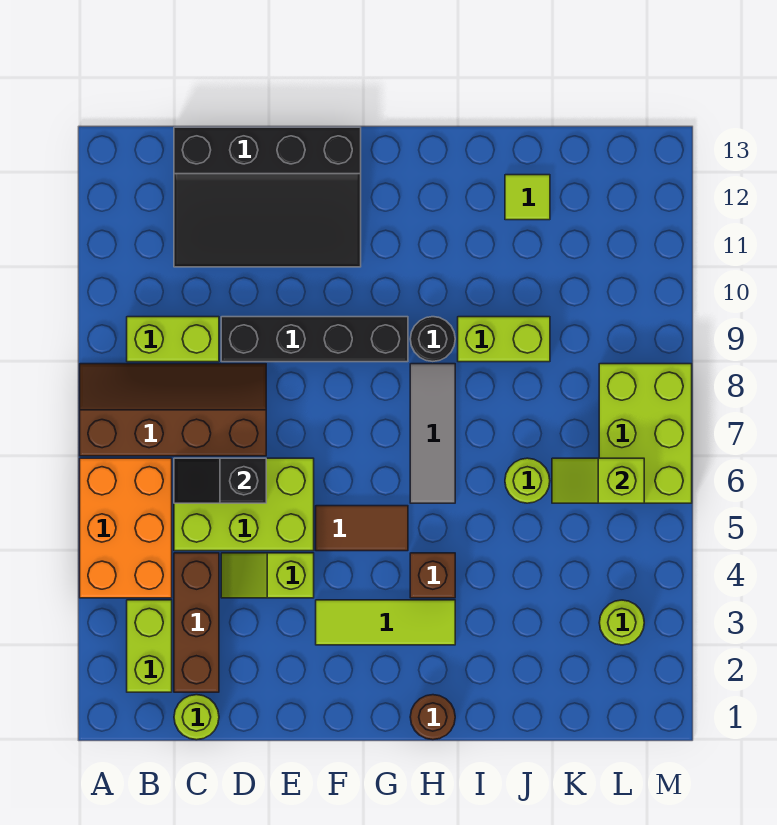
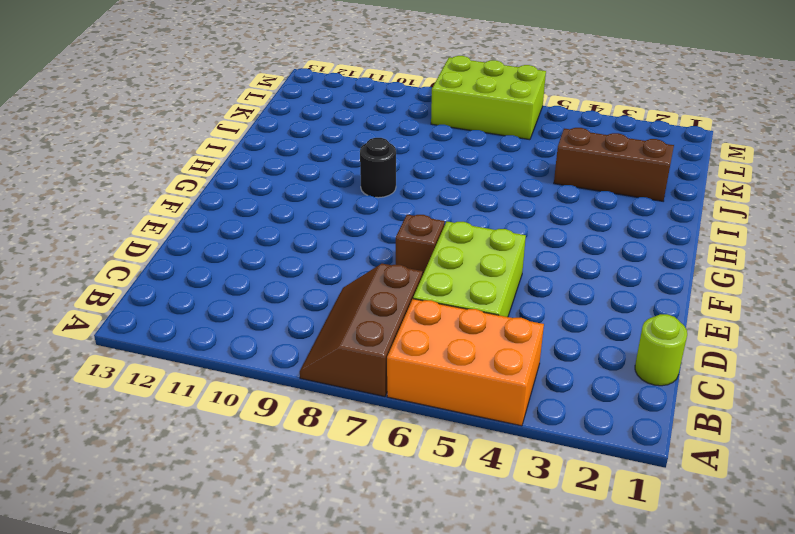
brown slope A7:C8 level 1 top 7 -> brown slope A7:D8 level 1 top 7
brown brick E7 level 1 -> brown brick H4 level 1
brown brick J2:J4 level 1 -> brown brick C2:C4 level 1
none -> lime brick B2:B3 level 1
none -> lime brick B9:C9 level 1
none -> black slope C11:F13 level 1 top 13

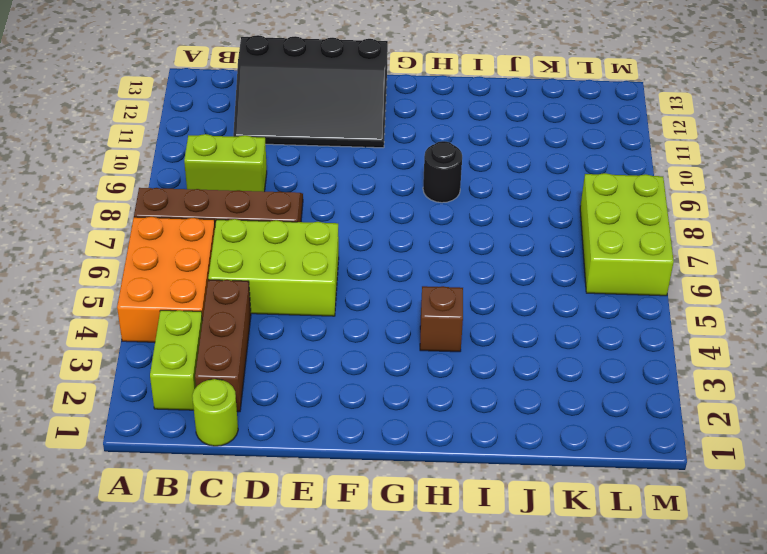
none -> lime slope D4:E4 level 1 top E
none -> black brick D9:G9 level 1
none -> lime tile F3:H3 level 1

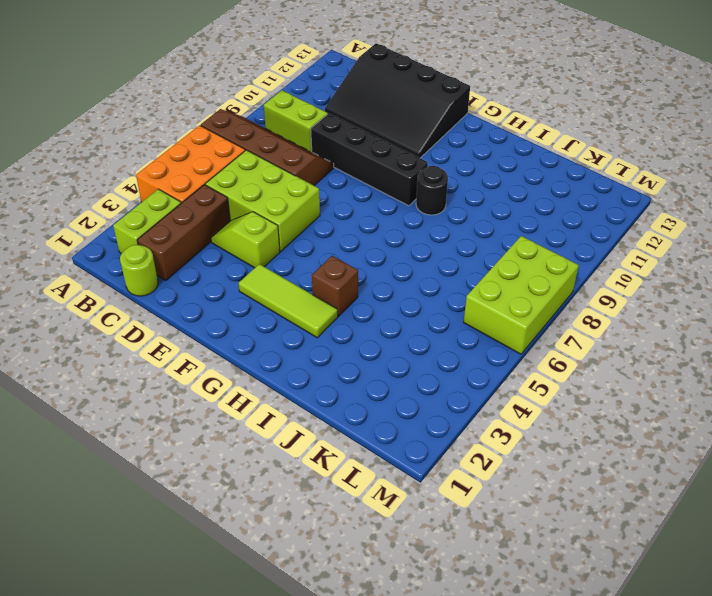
none -> brown tile F5:G5 level 1
none -> brown round brick H1 level 1
none -> grey tile H6:H8 level 1

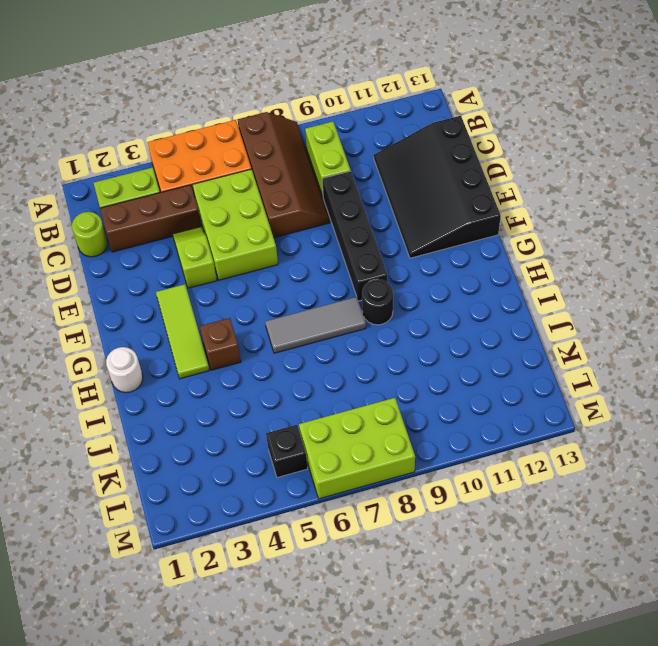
white round brick H1 level 1 -> brown round brick H1 level 1
black brick L5 level 1 -> none
none -> brown tile F5:G5 level 1
none -> lime brick I9:J9 level 1
none -> lime round brick J6 level 1

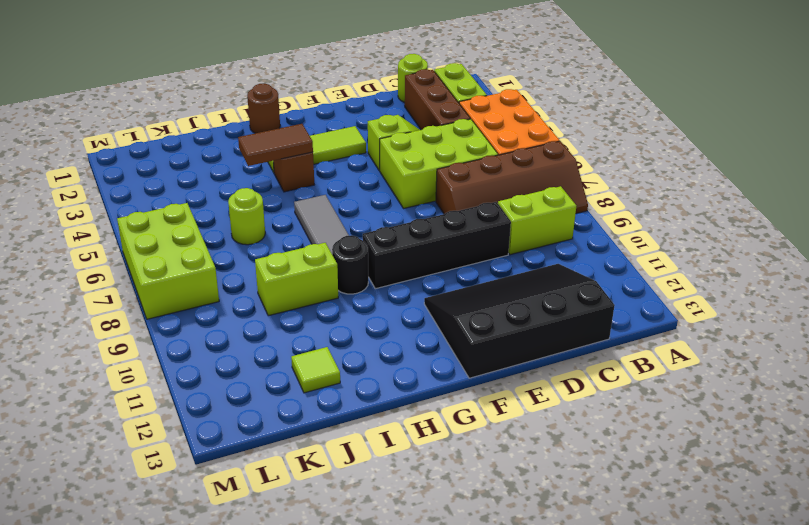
brown tile H4:I4 level 2 -> brown tile F5:G5 level 1
none -> lime round brick L3 level 1
none -> black slope C6:D6 level 2 top D
none -> lime slope K6:L6 level 2 top L

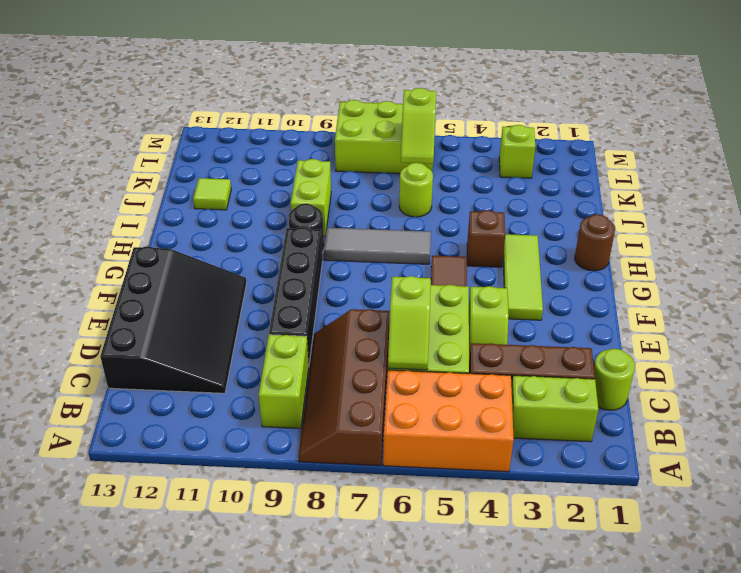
lime slope C6:D6 level 2 top D -> black slope C6:D6 level 2 top D
lime brick L3 level 1 -> lime round brick L3 level 1

